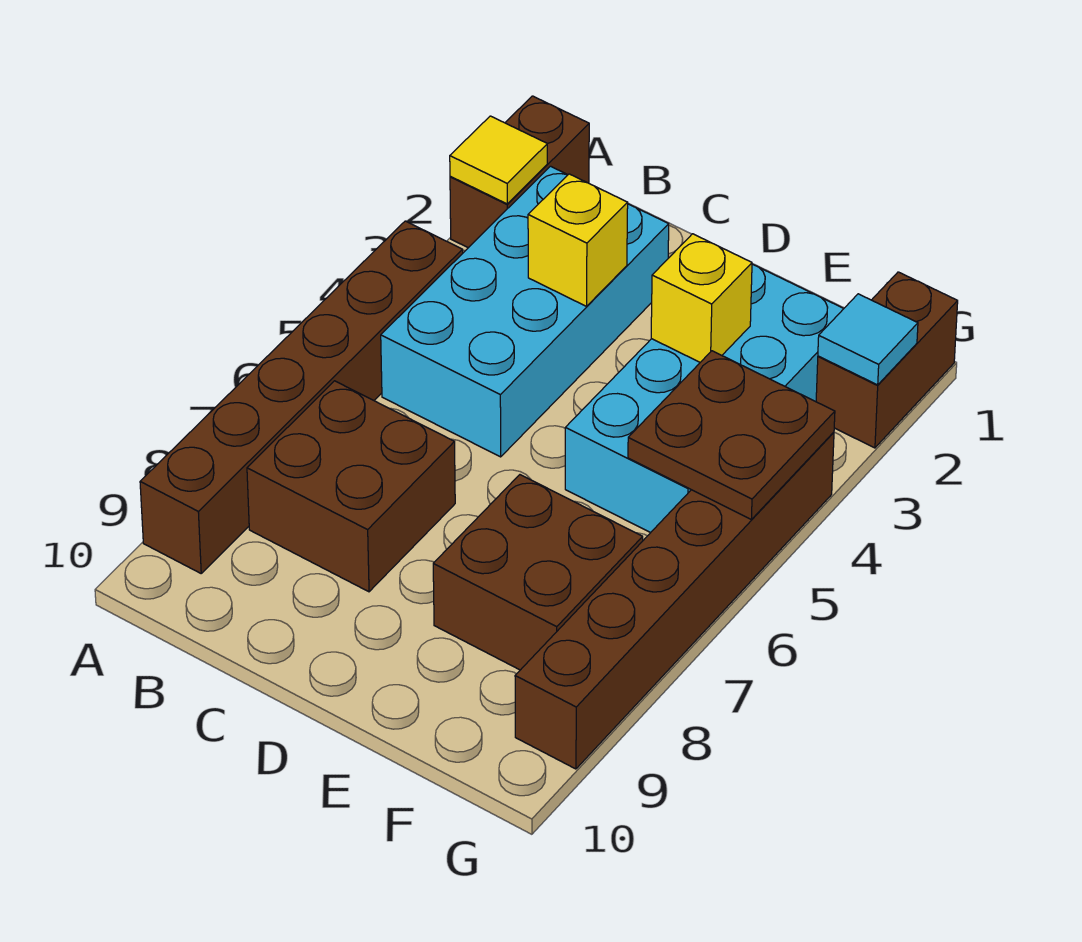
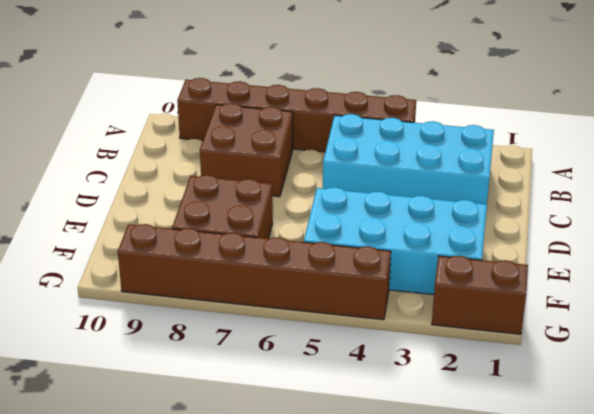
none -> brown brick A1:A2 level 1
none -> yellow tile A2 level 2
none -> yellow brick C3 level 2

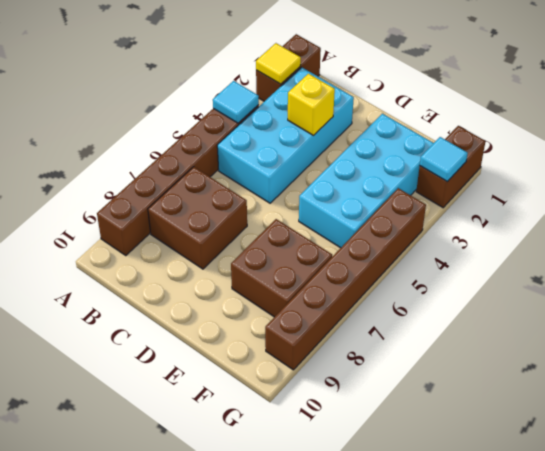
cyan tile A4 level 2 -> none
none -> yellow brick E3 level 2
none -> brown plate F4:G5 level 2

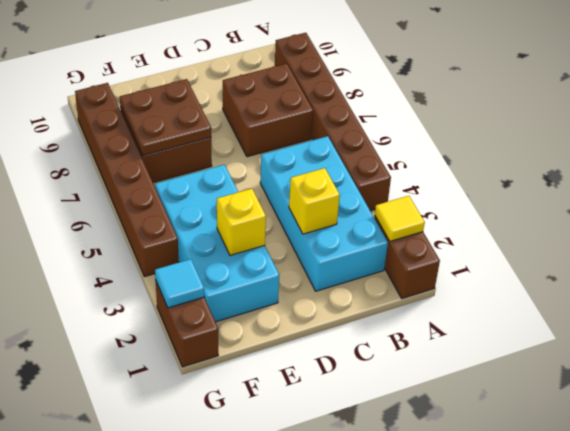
brown plate E7:F8 level 2 -> brown plate F4:G5 level 2

